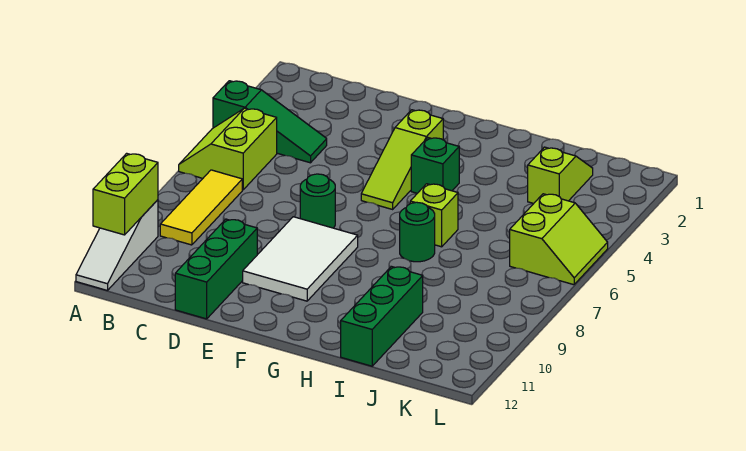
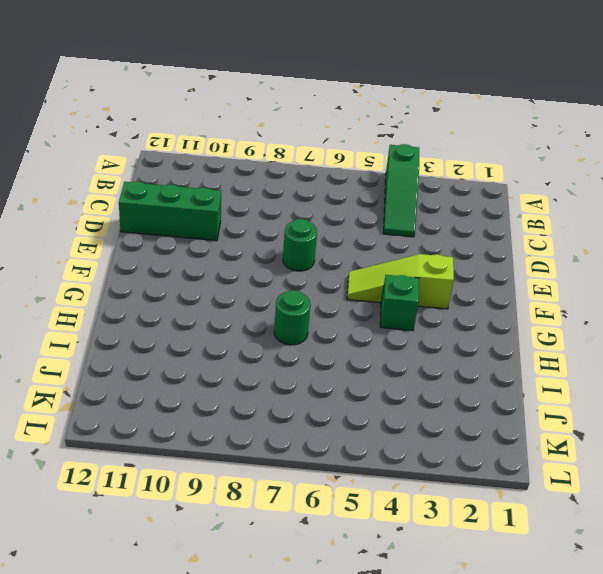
none -> lime slope A5:B6 level 1 top B
none -> white slope A10:A12 level 1 top 10
none -> yellow tile B7:B9 level 1

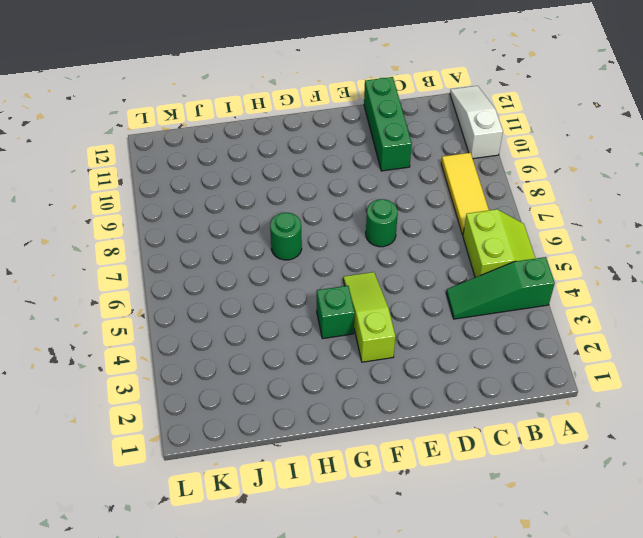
none -> white tile E8:F10 level 1
none -> lime brick H6 level 1
none -> green brick I10:I12 level 1

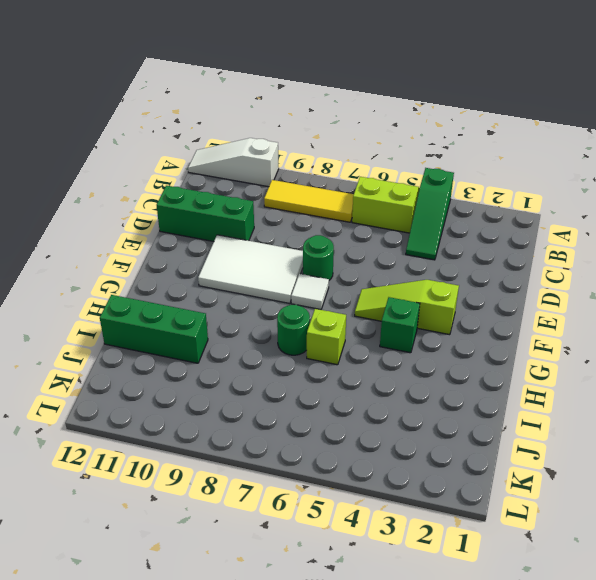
white tile F7 level 1 -> none
none -> lime slope J2:J3 level 1 top 3
none -> lime slope K5:L6 level 1 top K
none -> lime brick A10:A11 level 2

